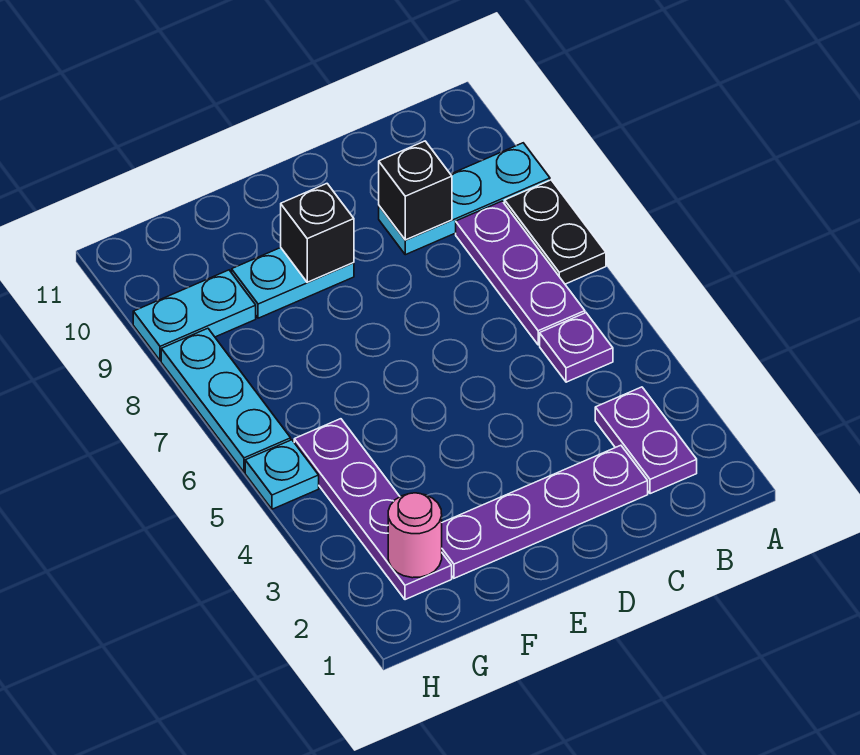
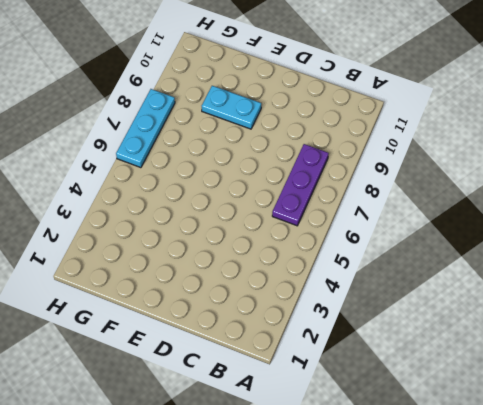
none -> black plate A7:A8 level 1
none -> cyan plate A9:C9 level 1
none -> purple plate B2:B3 level 1

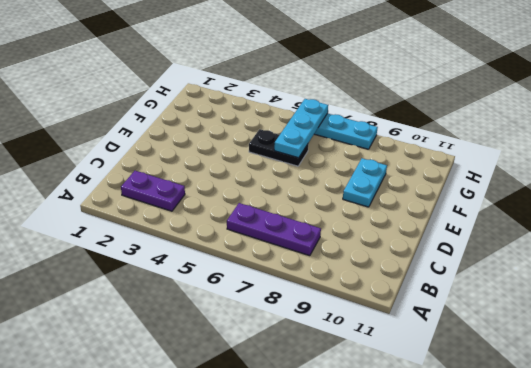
black plate F5:F6 level 1 -> black plate A7:A8 level 1
cyan plate F6:H6 level 2 -> cyan plate A9:C9 level 1
none -> purple plate B5 level 1
none -> purple plate C2:F2 level 1
none -> purple plate G2:G5 level 1

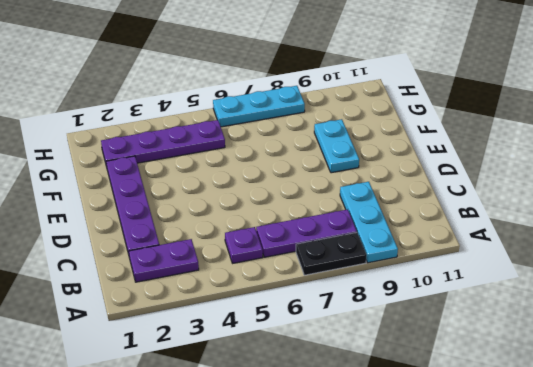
none -> cyan plate G9:H9 level 1
none -> cyan plate H5 level 1
none -> black brick C9 level 2

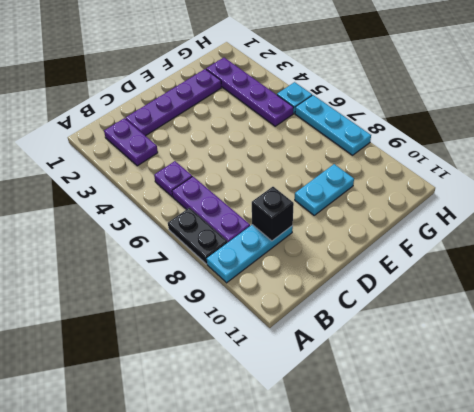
none -> cyan plate G9:H9 level 1
none -> black brick E9 level 2
none -> pink round brick G2 level 2

